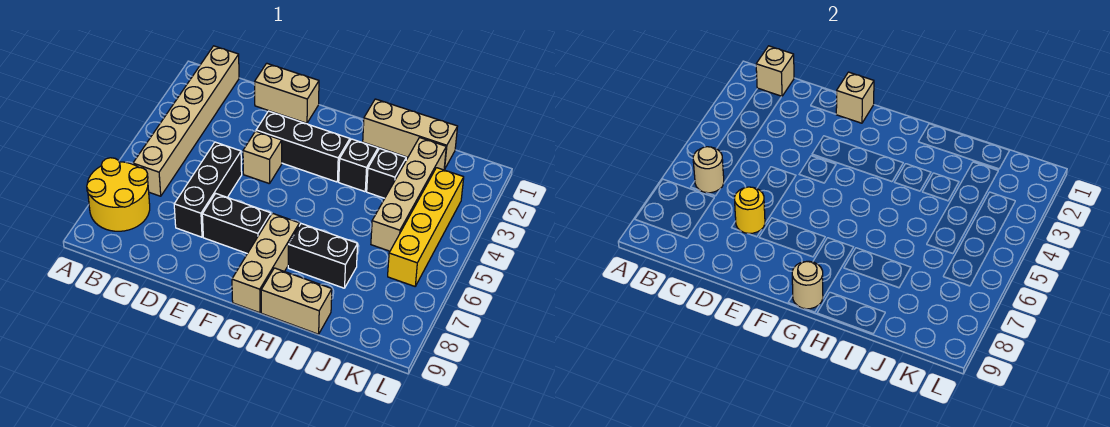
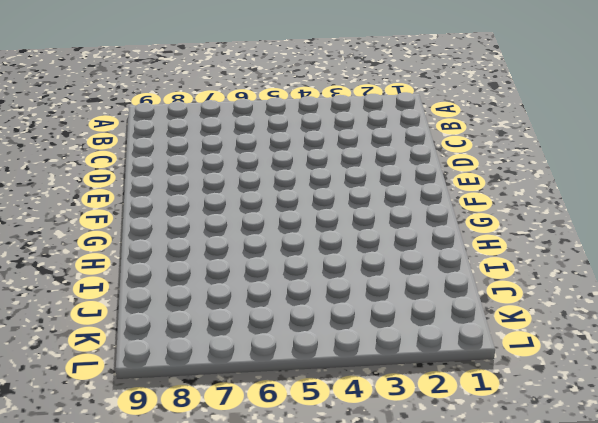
none -> yellow round brick A7:B8 level 1
none -> tan brick B1:B6 level 1
none -> tan brick D1:E1 level 1

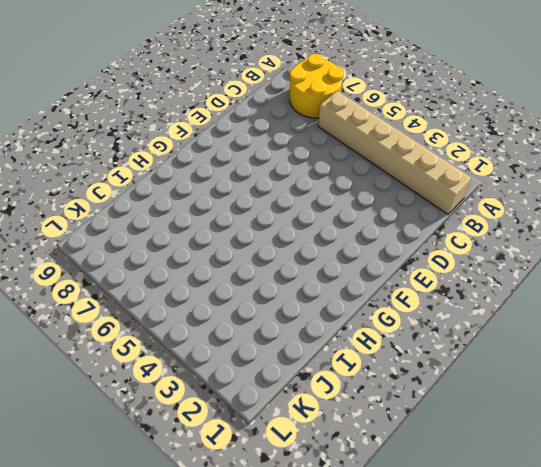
none -> tan brick D1:E1 level 1
none -> black brick D5:D7 level 1
none -> black brick E3:G3 level 1

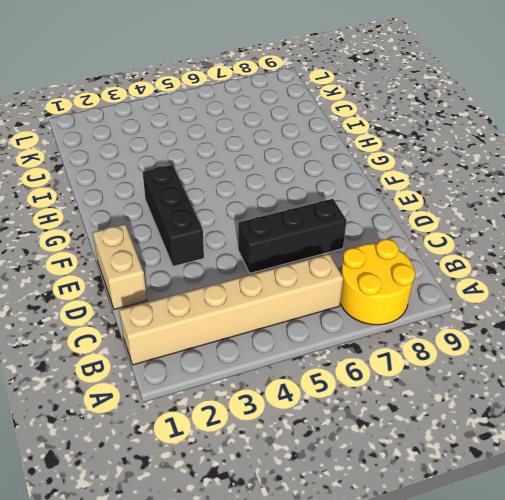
none -> tan brick E4 level 1
none -> black brick E7:F7 level 1
none -> tan brick G7:G9 level 1

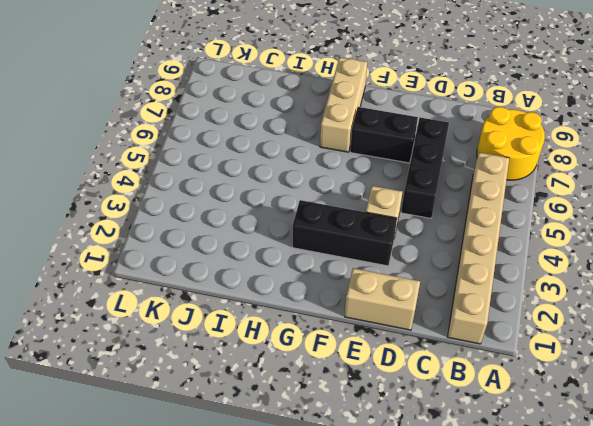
none -> tan brick H1:J1 level 1
none -> black brick H3 level 1
none -> black brick H7:I7 level 1

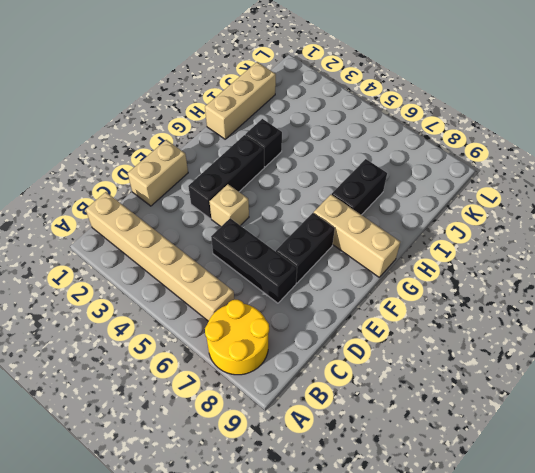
none -> tan brick H9:I9 level 1
none -> black brick I3 level 1
none -> tan brick J2:J5 level 1

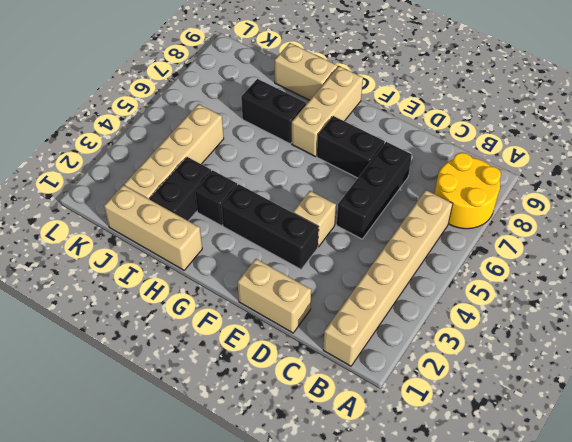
black brick I2:I3 level 1 -> black brick I3 level 1
none -> yellow brick K3:K6 level 1
none -> tan brick B1 level 2
none -> tan round brick B6 level 2

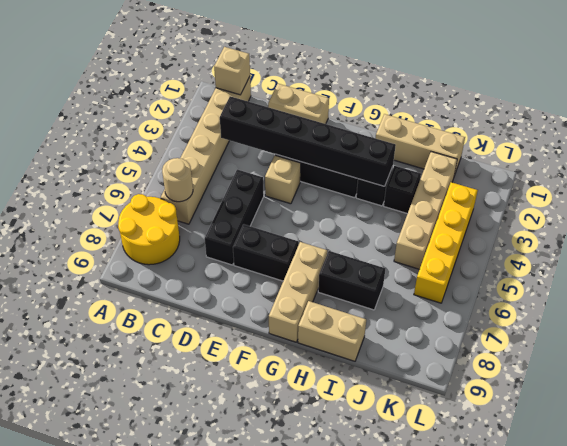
black brick C3:H3 level 2 -> none
none -> yellow round brick D7 level 2
none -> tan brick E1 level 2
none -> tan round brick G9 level 2

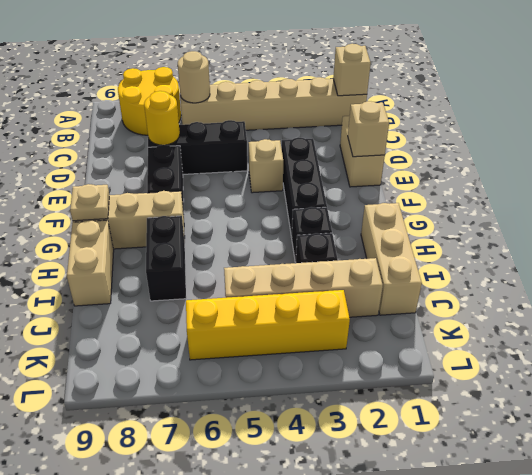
tan plate G9 level 2 -> tan round brick G9 level 2

